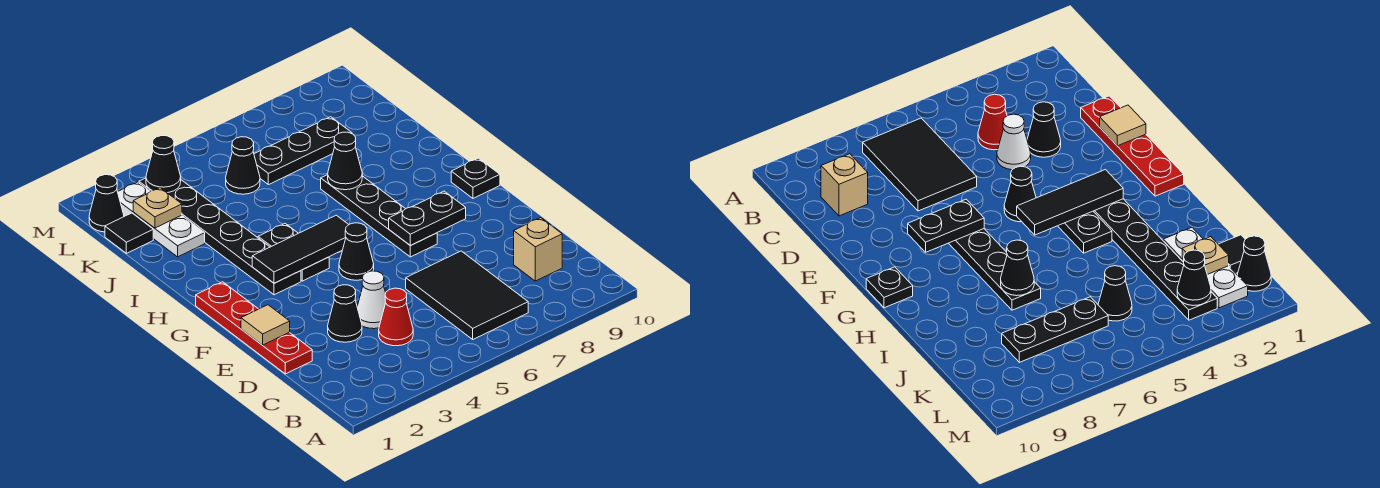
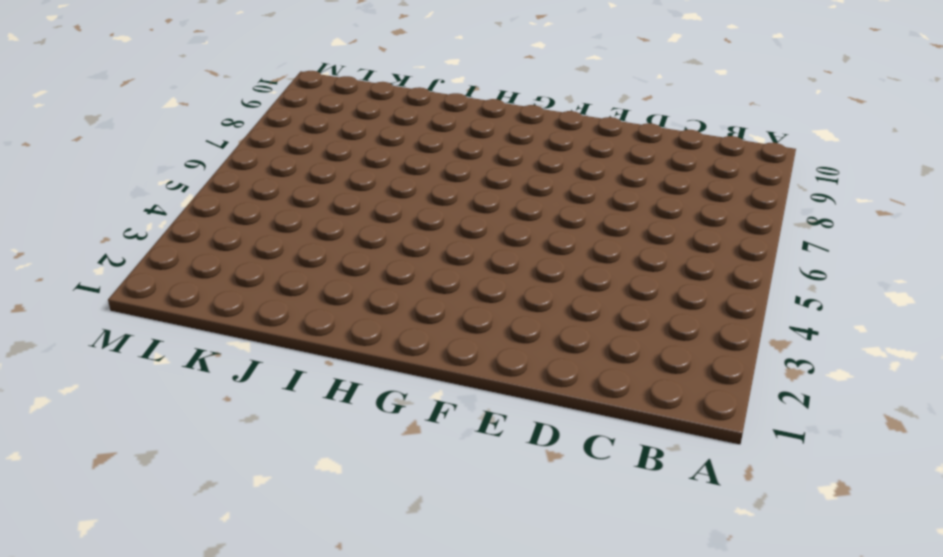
none -> black tile B6:D7 level 1
none -> red cone C4 level 1
none -> tan brick C9 level 1

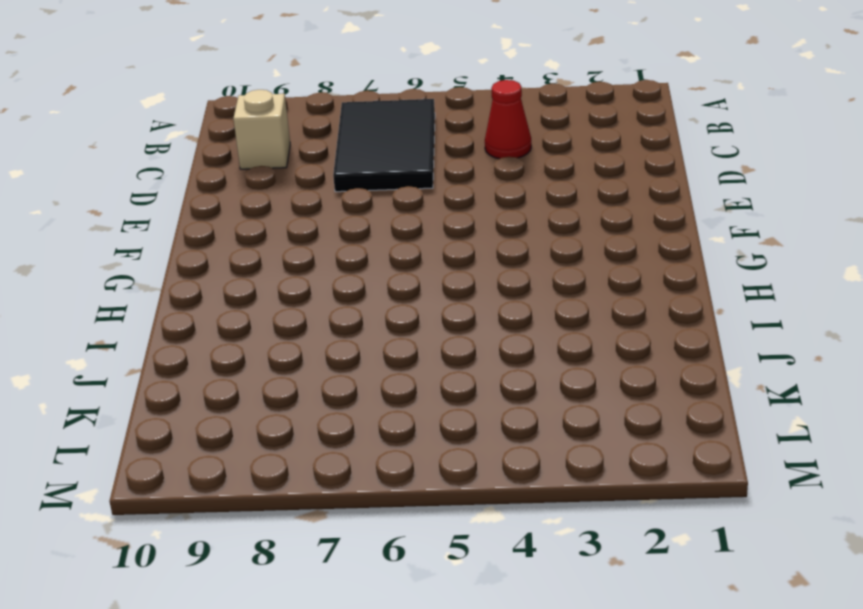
none -> red plate D1:G1 level 1
none -> black cone D3 level 1
none -> white cone D4 level 1

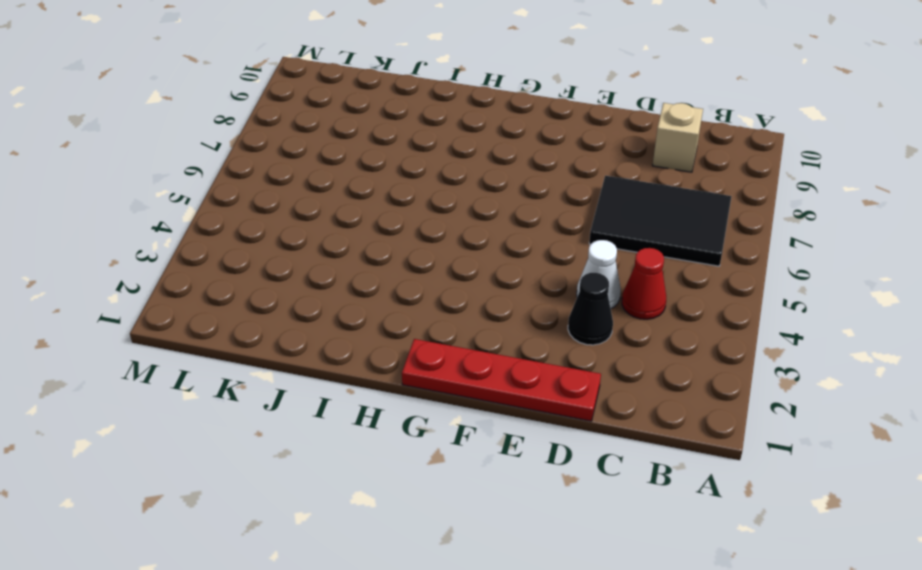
none -> black cone F5 level 1
none -> black plate F7:I7 level 1
none -> black plate G3:L3 level 1

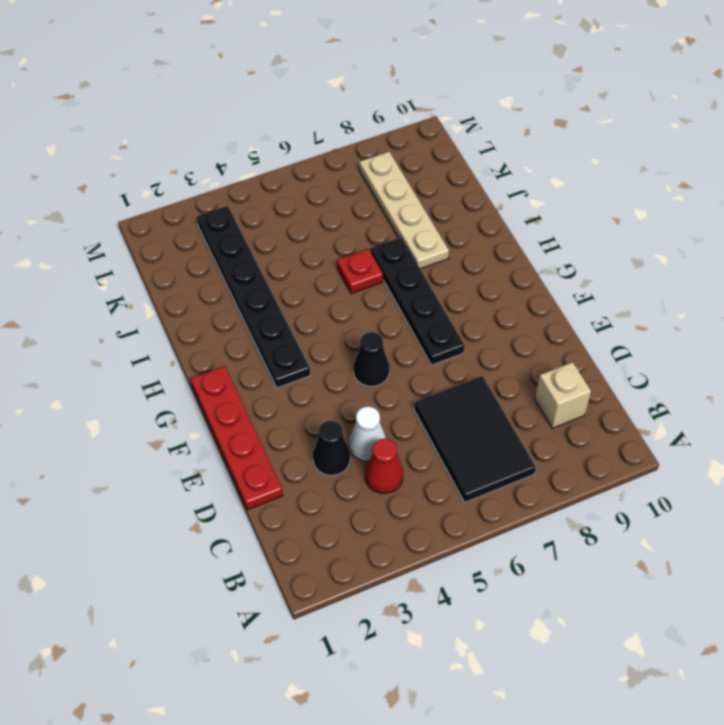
red plate I6 level 1 -> none
tan plate I8:L8 level 1 -> black plate K6:K8 level 1
none -> black plate G4:H4 level 1
none -> black plate G10 level 1
none -> white plate J2:L2 level 1

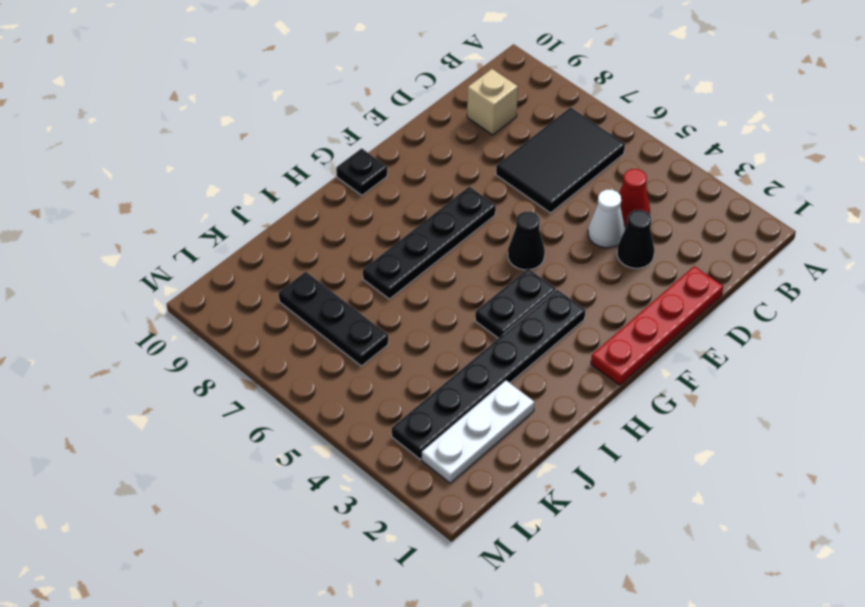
none -> black tile K1 level 1
none -> black cone K5 level 1
none -> black cone L1 level 1

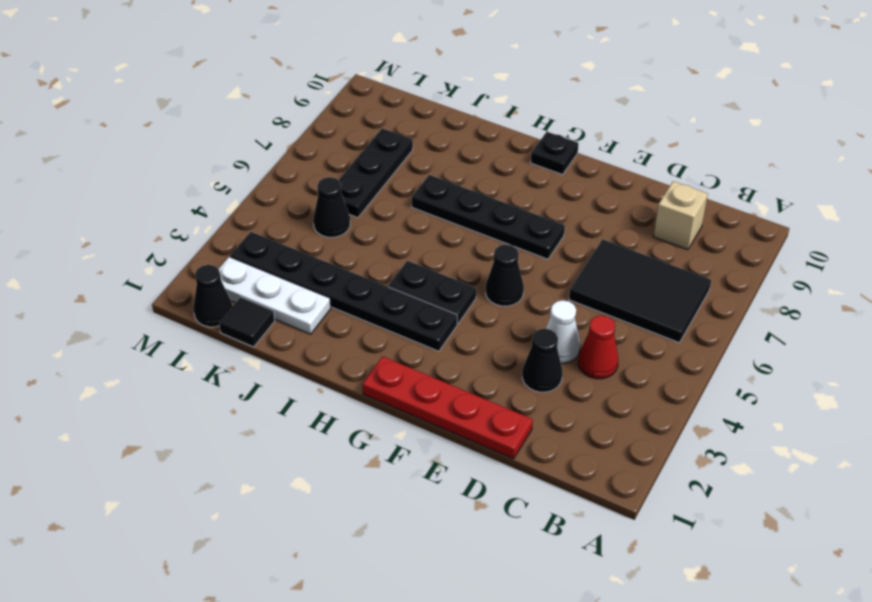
none -> tan tile E1 level 2
none -> black plate F7:F8 level 2
none -> black tile G3:G5 level 2

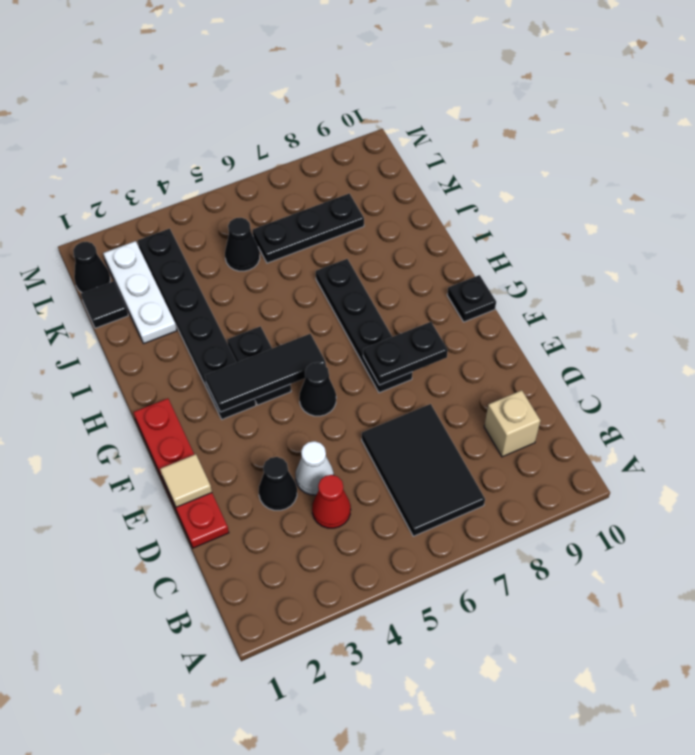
none -> black cone I7 level 2
none -> tan plate K2 level 2
none -> black cone L3 level 2

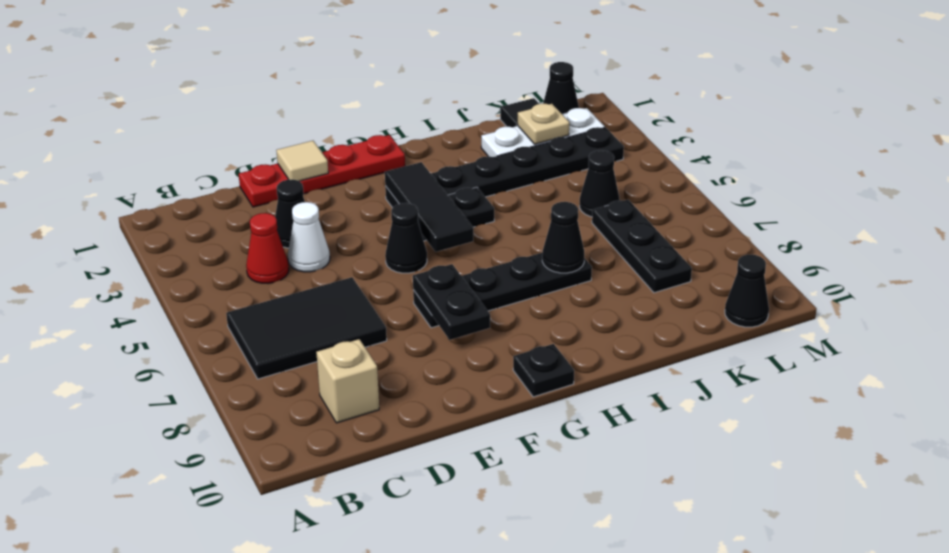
black cone L10 level 1 -> black cone L3 level 2

